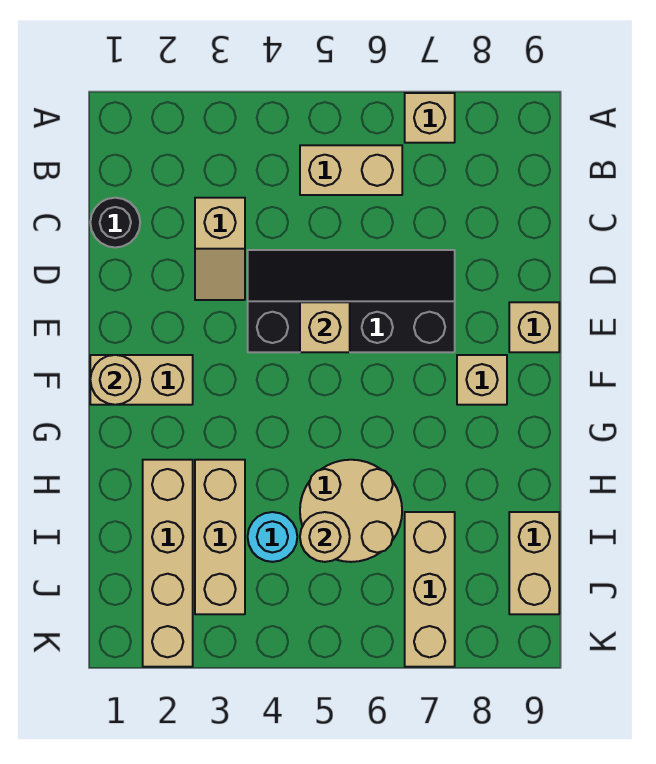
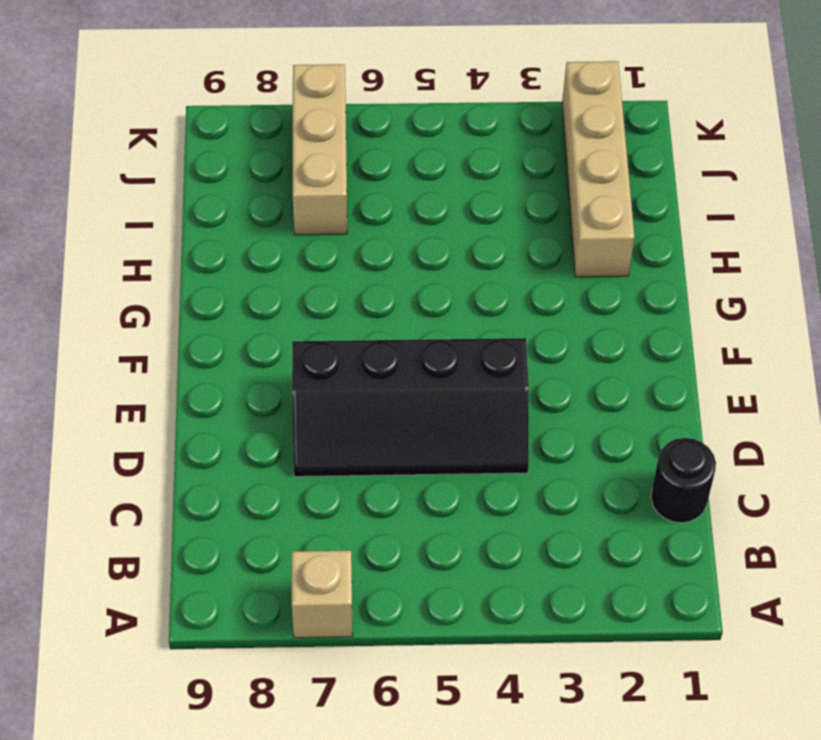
none -> tan brick B5:B6 level 1
none -> tan slope C3:D3 level 1 top C
none -> tan brick E9 level 1

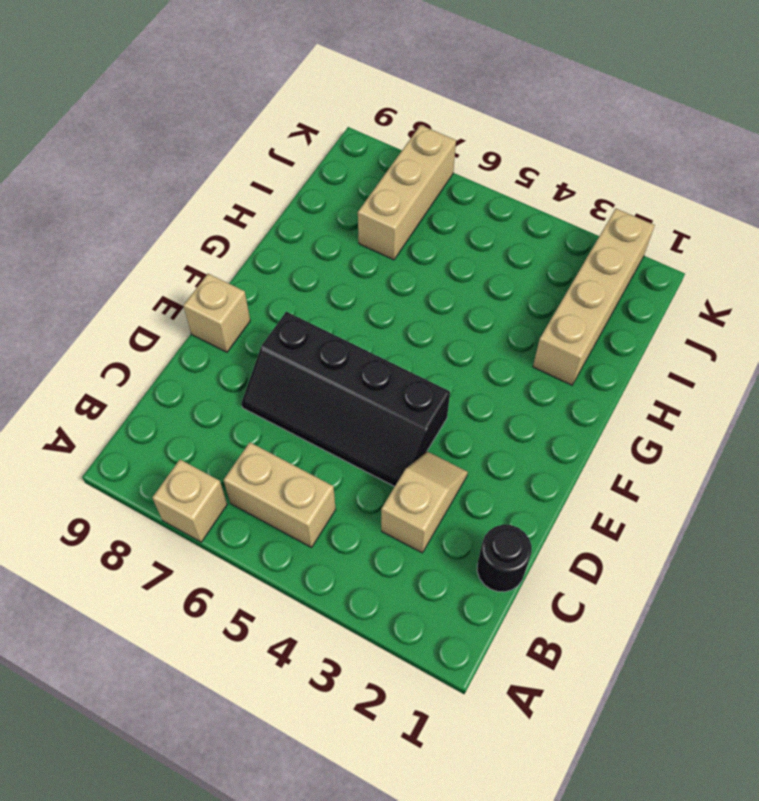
none -> tan brick F1:F2 level 1
none -> tan brick F8 level 1
none -> tan brick H3:J3 level 1

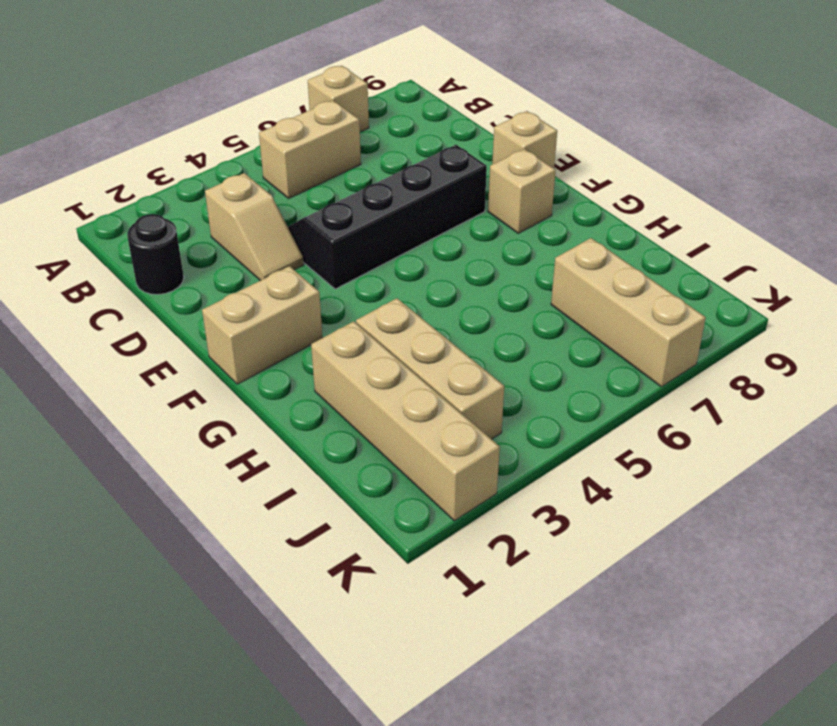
none -> tan round brick H5:I6 level 1
none -> cyan round brick I4 level 1
none -> tan brick I9:J9 level 1

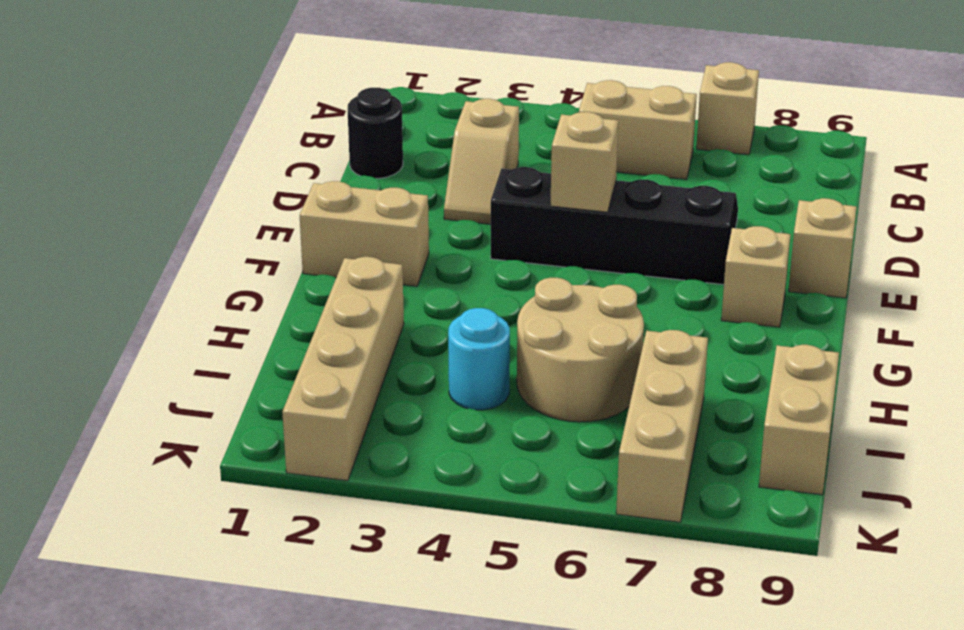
none -> tan brick H3:J3 level 1
none -> tan round brick F1 level 2
none -> tan round brick I5 level 2

